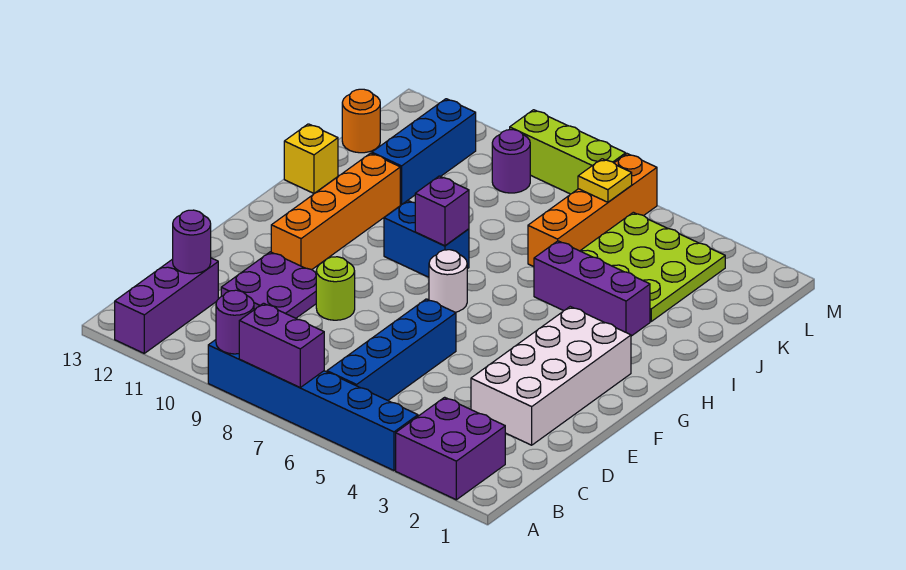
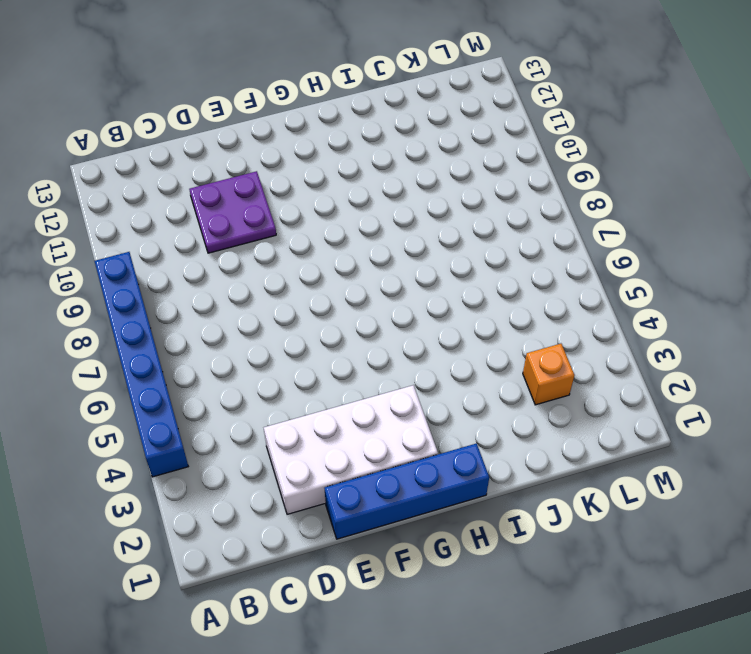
blue brick E1:H1 level 1 -> blue brick B6:E6 level 1
orange brick K3 level 1 -> lime plate J3:L5 level 1
none -> purple brick A2:B3 level 1
none -> purple brick A12:C12 level 1
none -> lime round brick E9 level 1

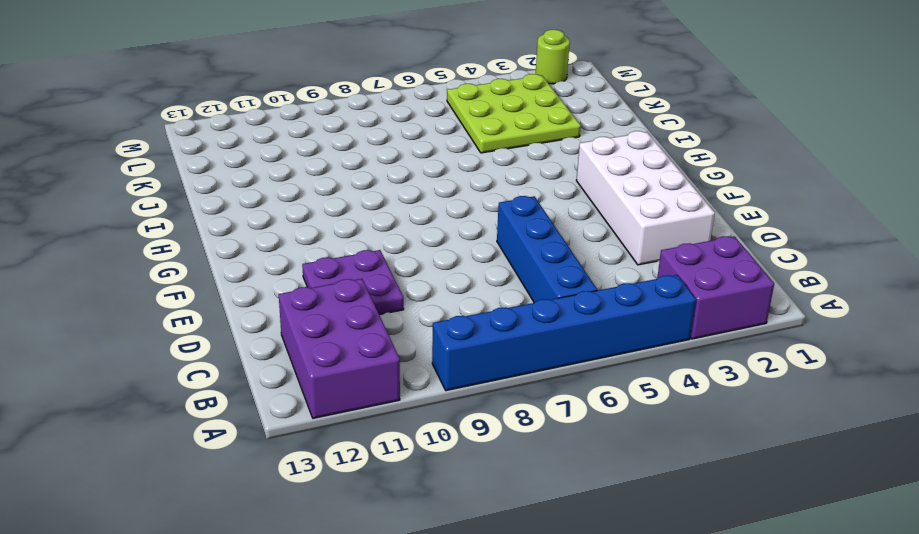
purple brick A11:C12 level 1 -> purple brick A12:C12 level 1
lime round brick M2 level 1 -> lime round brick E9 level 1
none -> orange brick F11:I11 level 1
none -> white round brick G7 level 1
none -> blue brick H8:H9 level 1

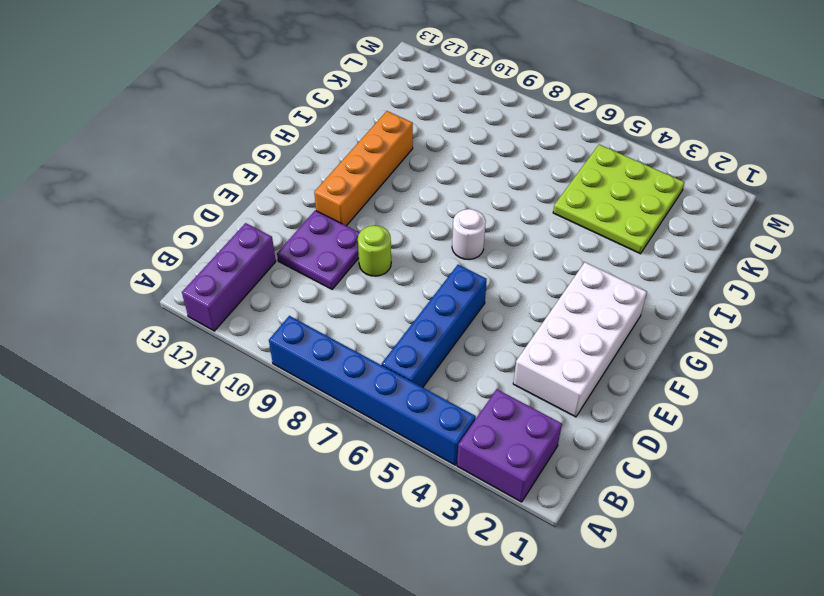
none -> blue brick H8:H9 level 1
none -> purple brick I3:I5 level 1
none -> yellow brick I13 level 1

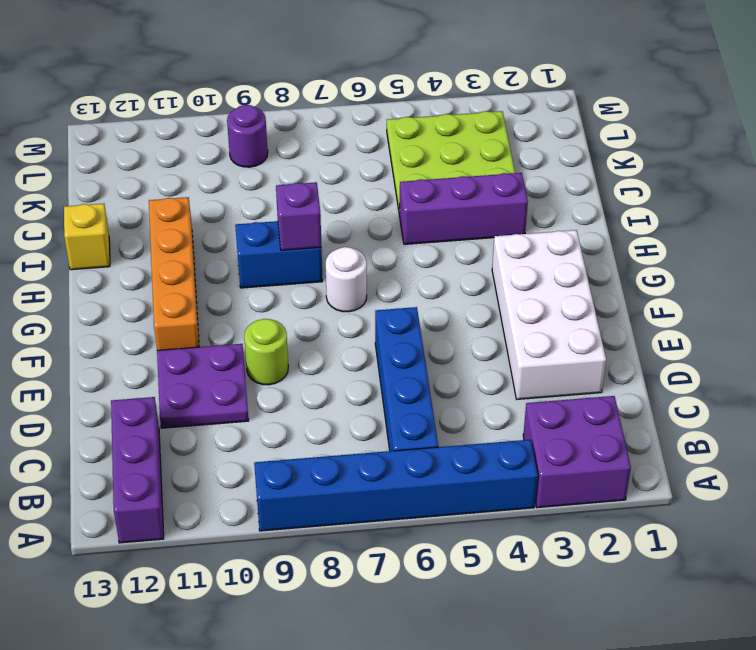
none -> orange brick J6:M6 level 1
none -> blue brick J11:L11 level 1
none -> orange round brick K13 level 1

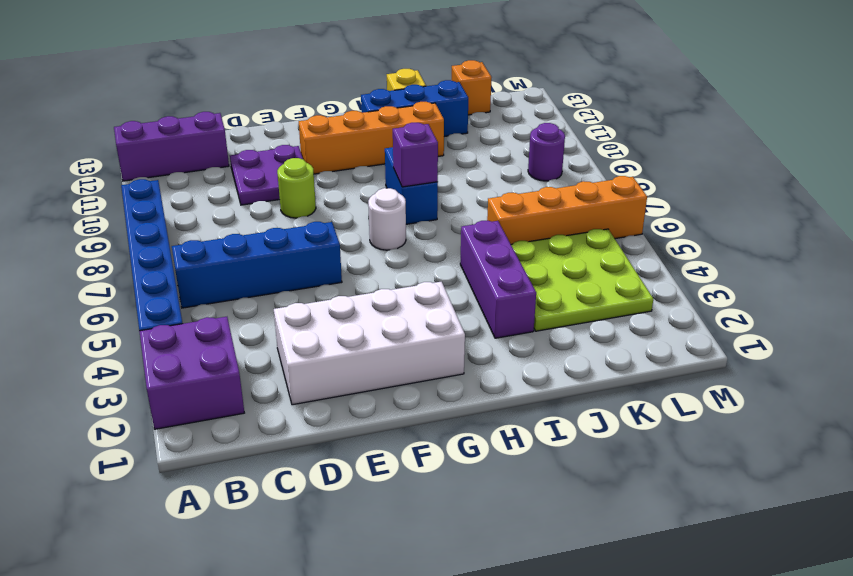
blue brick H12:J12 level 1 -> blue brick J11:L11 level 1
orange brick K13 level 1 -> orange round brick K13 level 1
none -> lime brick M7:M9 level 1
none -> purple brick A7:A8 level 2
none -> purple round brick A9 level 2

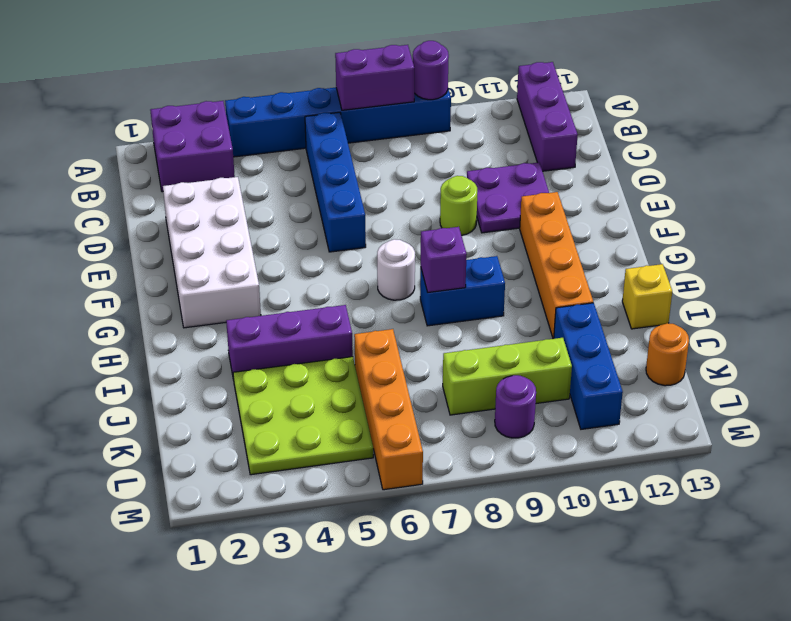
lime brick K8:K10 level 1 -> lime brick M7:M9 level 1
none -> purple round brick C12 level 2
none -> yellow plate L6 level 2

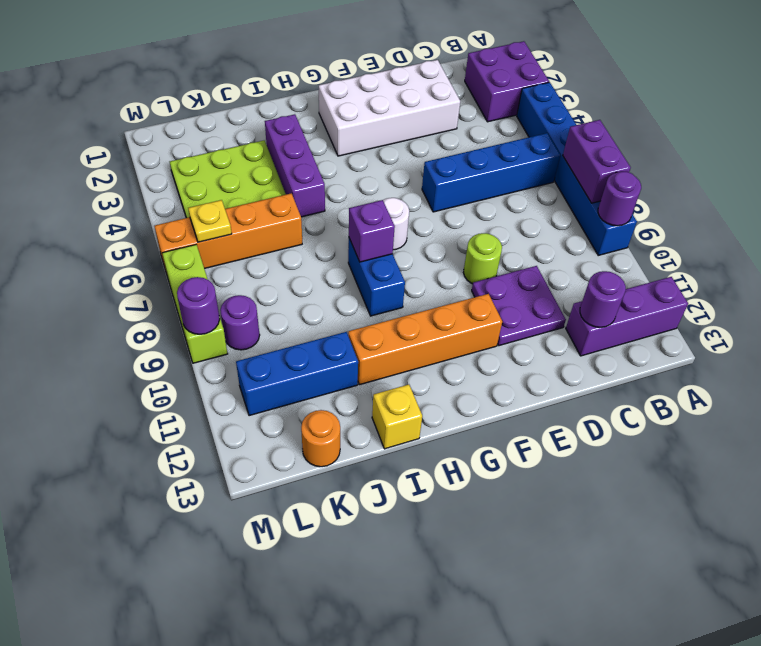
purple round brick M9 level 2 -> none

